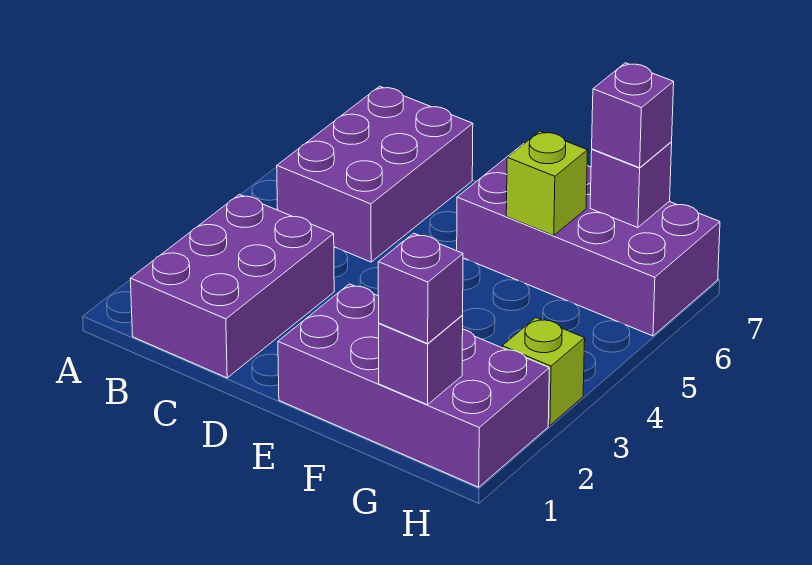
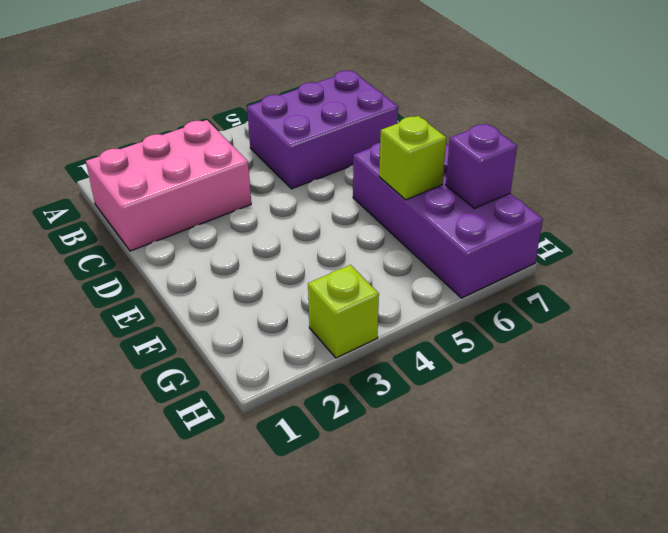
pink brick B1:C3 level 1 -> purple brick B1:C3 level 1
none -> purple brick E1:H2 level 1
none -> purple brick G1 level 2

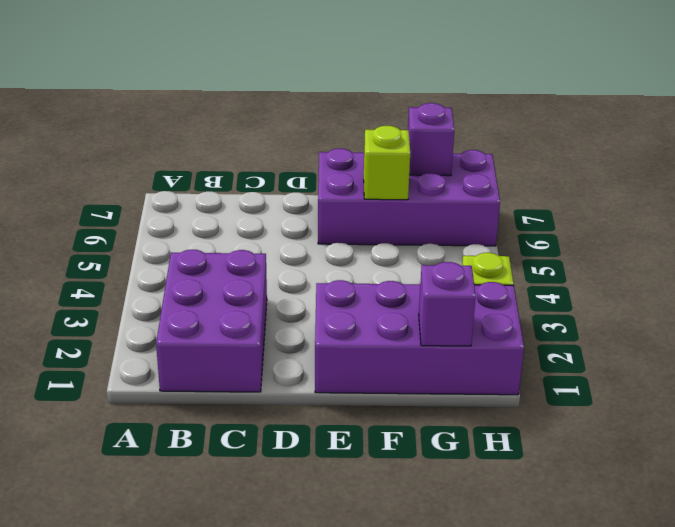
none -> purple brick B5:C7 level 1
none -> purple brick G1 level 3

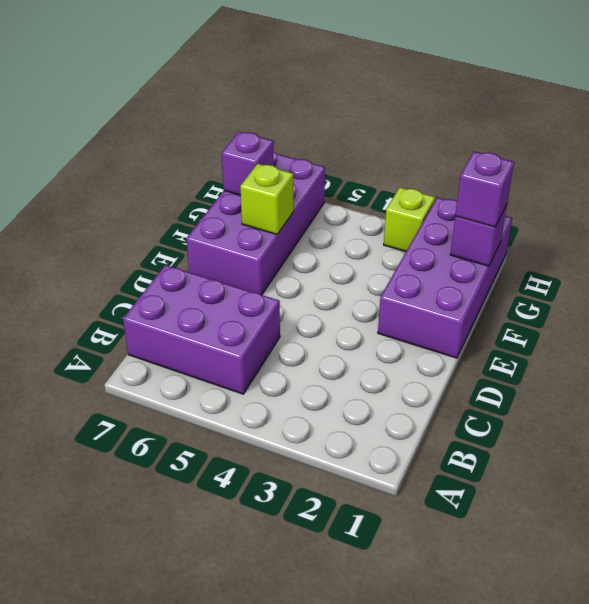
none -> purple brick B1:C3 level 1
none -> purple brick G7 level 3

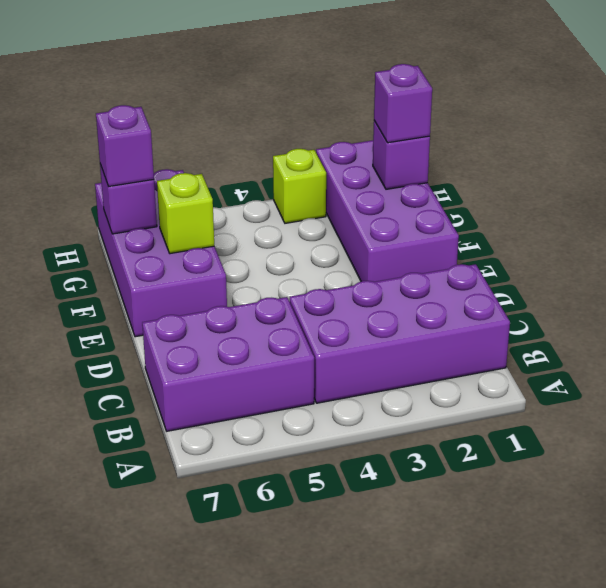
purple brick B1:C4 level 1 -> purple brick B1:C3 level 1

